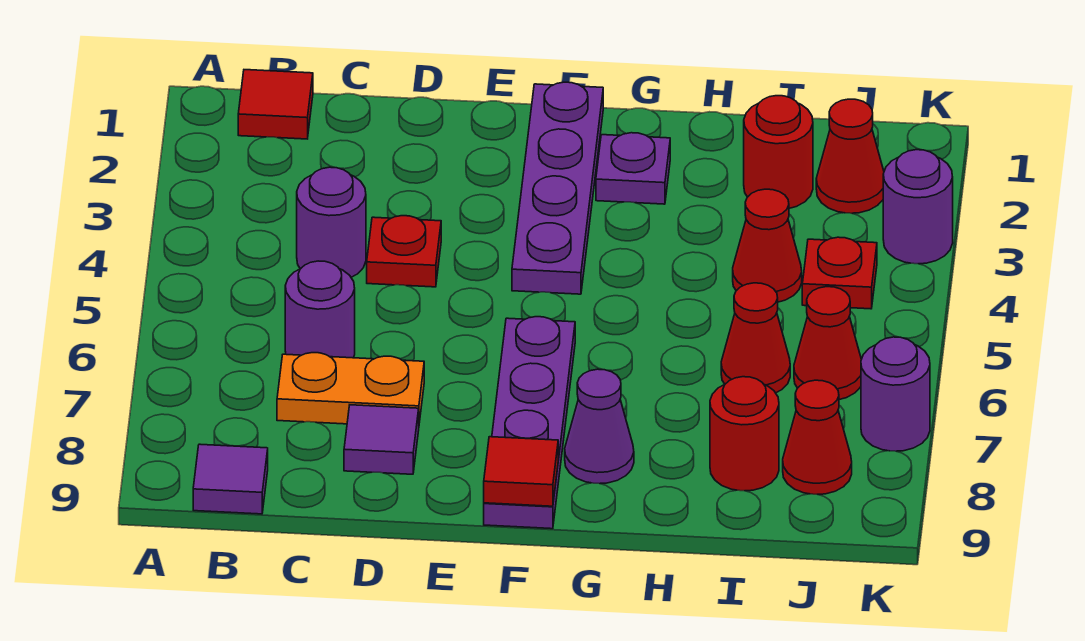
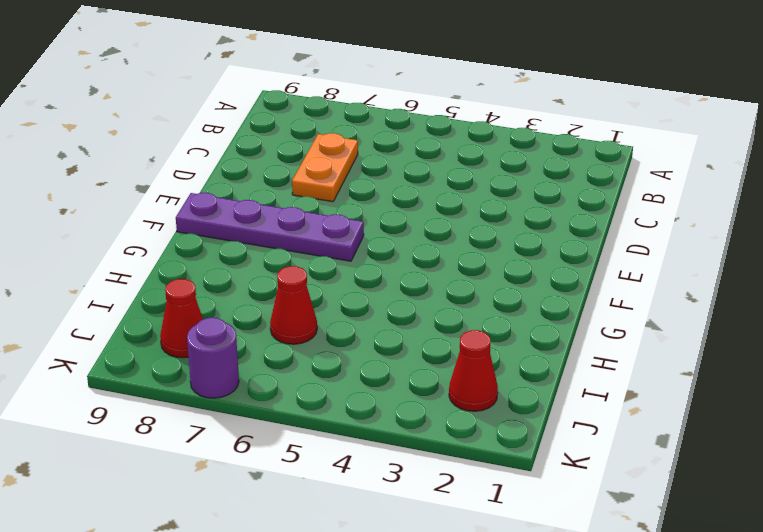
none -> red tile B1 level 1
none -> purple tile B9 level 1
none -> purple round brick C4 level 1

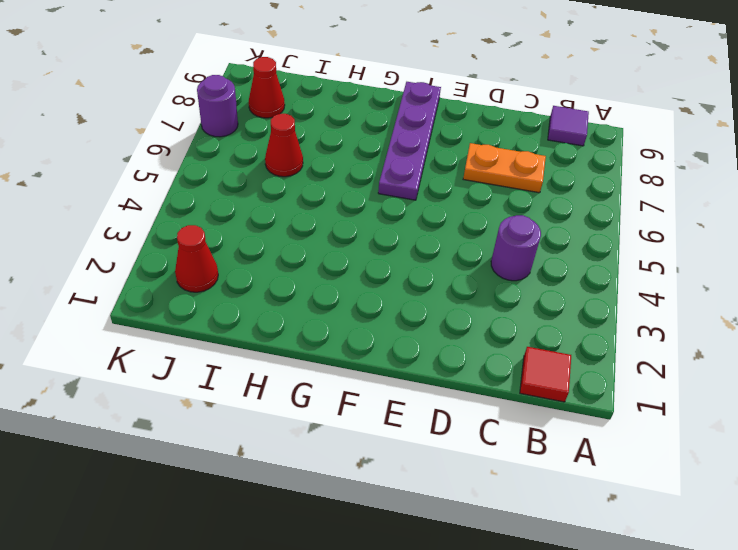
none -> purple round brick C6 level 1
none -> red plate D4 level 1
none -> purple tile D8 level 1

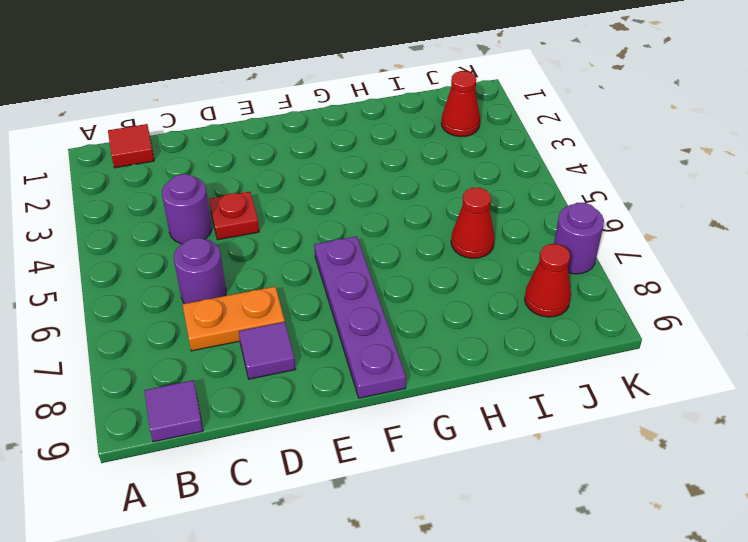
none -> purple plate F1:F4 level 1
none -> purple plate G2 level 1
none -> purple cone G8 level 1

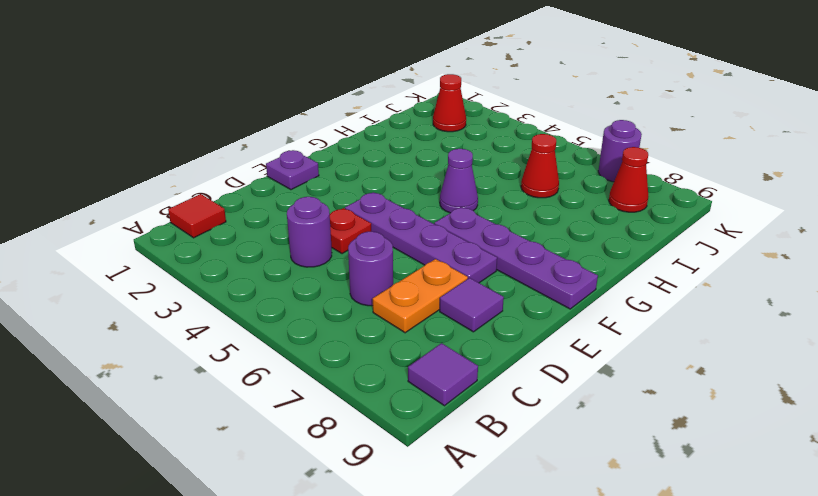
purple plate E1 level 1 -> purple plate G2 level 1
purple plate E4:E7 level 1 -> purple plate F1:F4 level 1
purple cone G5 level 1 -> purple cone G8 level 1
none -> red round brick I2 level 1
none -> red cone I4 level 1
none -> red round brick I8 level 1

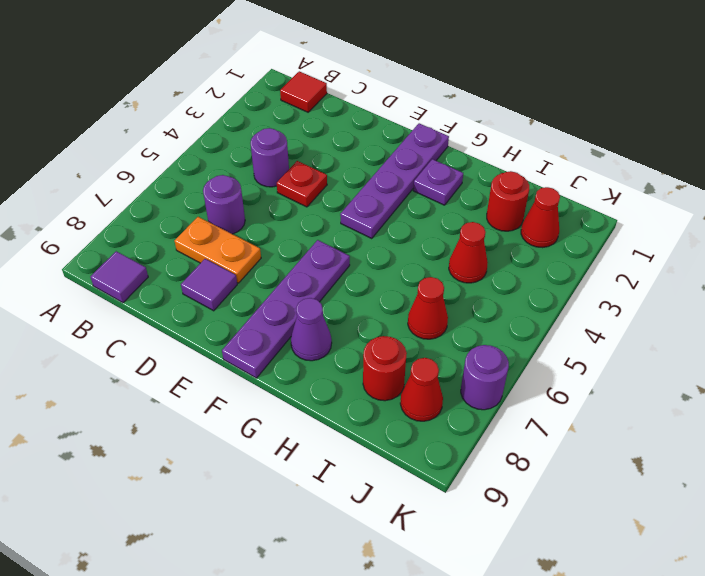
none -> red plate J4 level 1
none -> red cone J6 level 1
none -> purple round brick K3 level 1

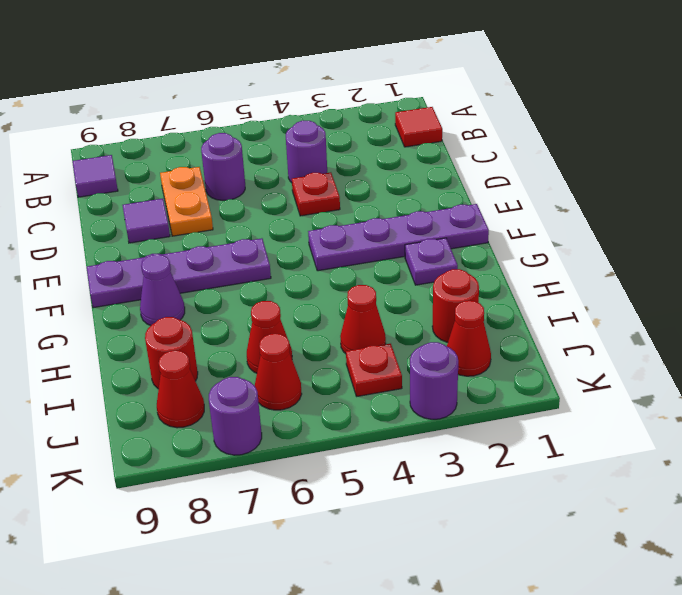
none -> red tile F9 level 2

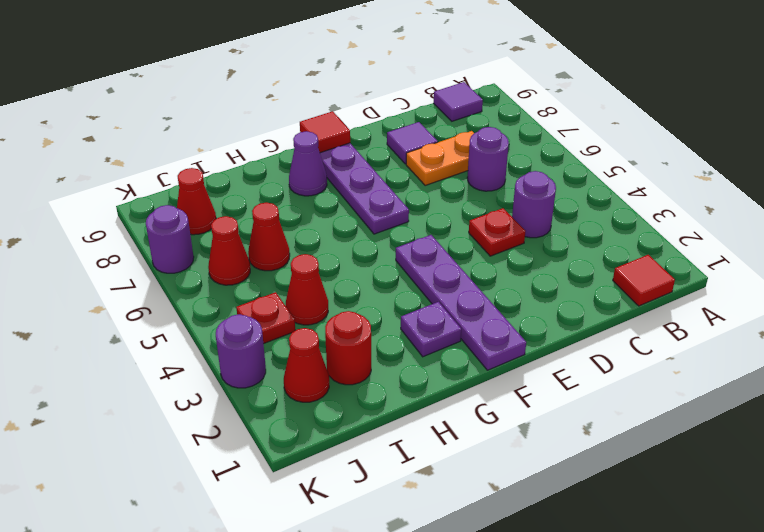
none -> red round brick I8 level 1

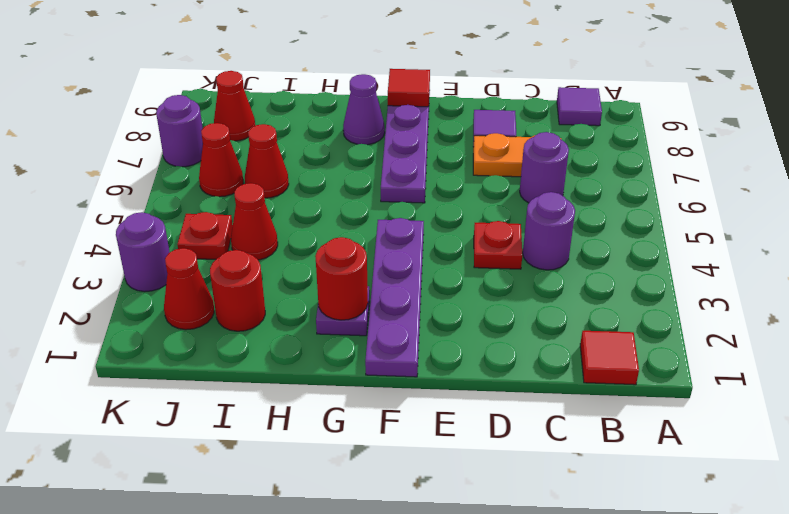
red round brick G2 level 2 -> red round brick I8 level 1

